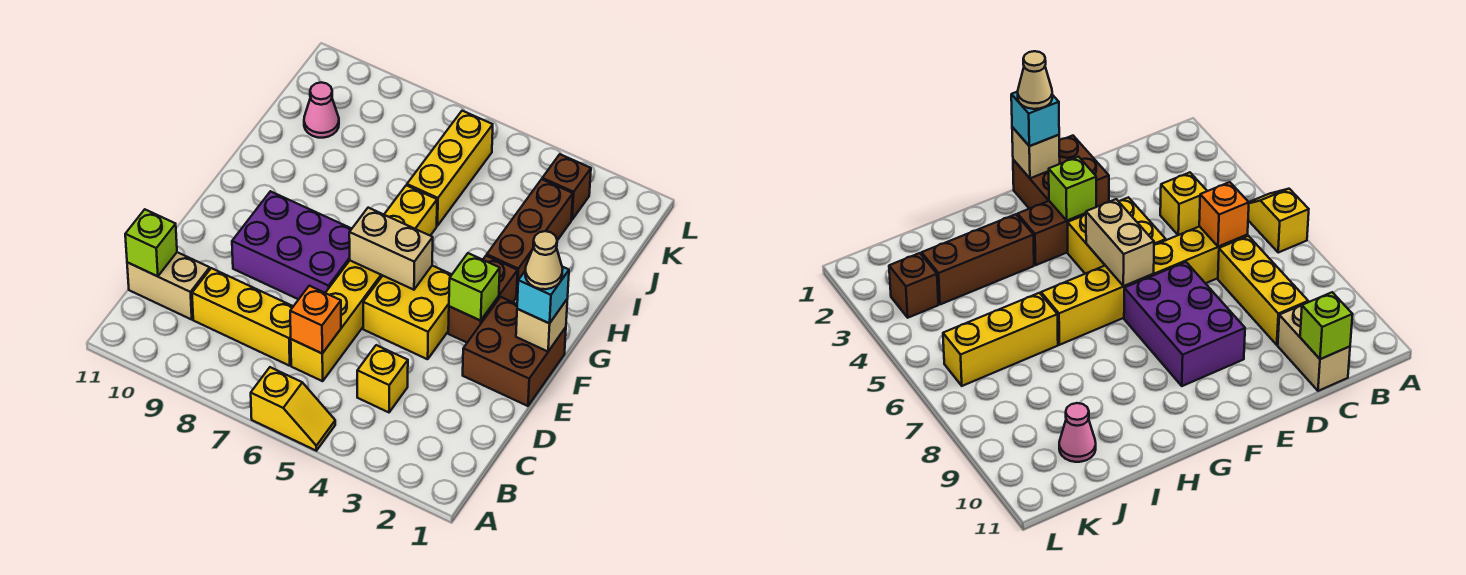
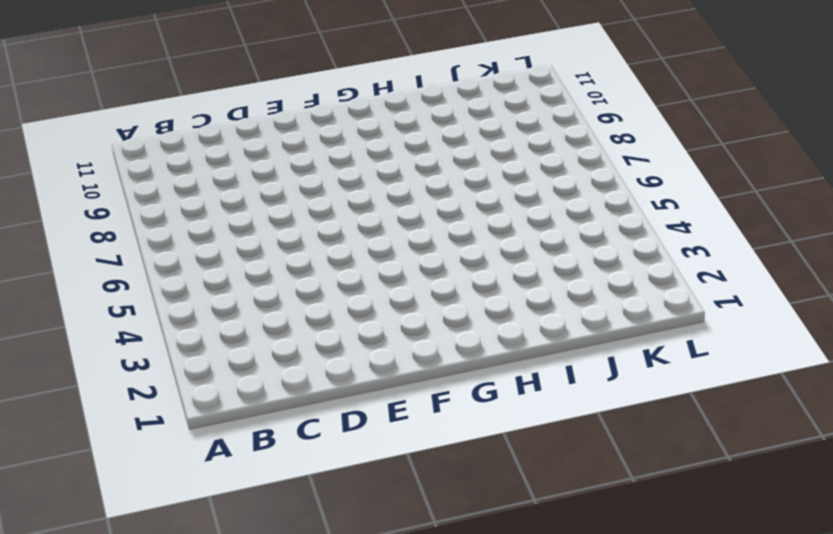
none -> yellow slope A5:A6 level 1 top 6
none -> yellow brick C4 level 1
none -> yellow brick C6:H6 level 1

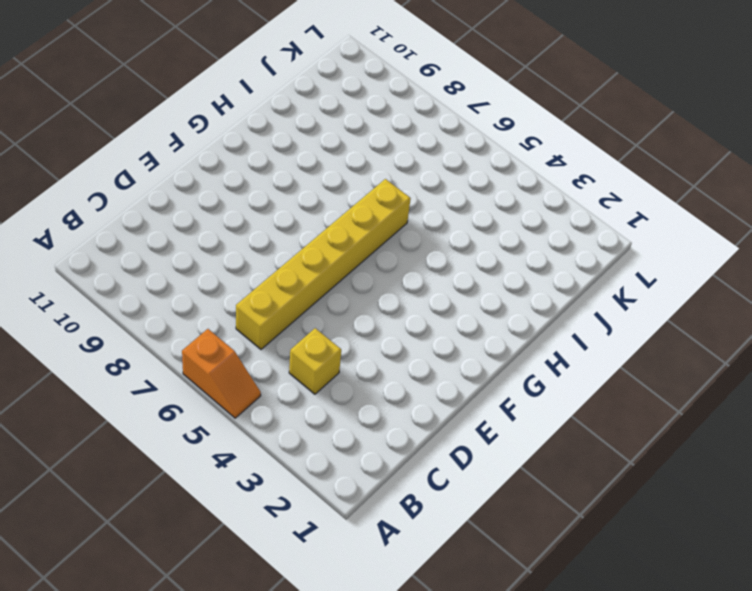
orange slope A5:A6 level 1 top 6 -> yellow slope A5:A6 level 1 top 6
none -> yellow brick C7:C9 level 1
none -> tan brick C10:C11 level 1
none -> brown brick E1:F2 level 1

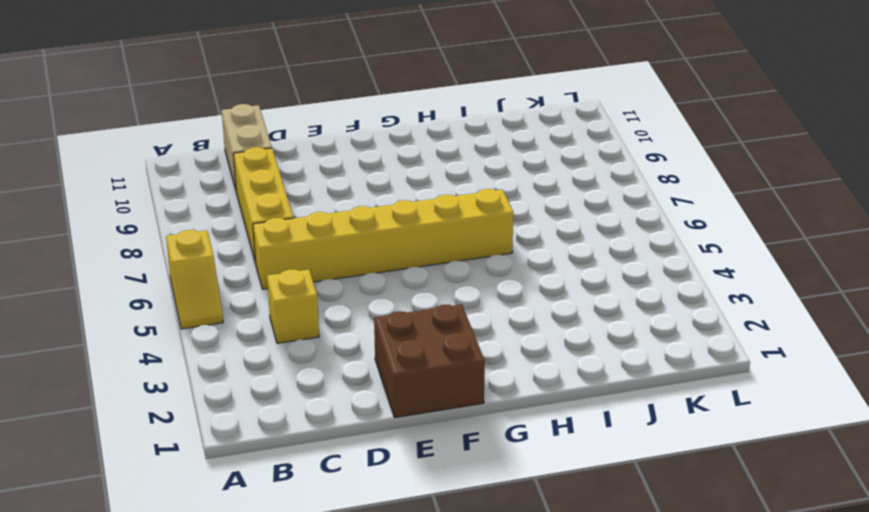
none -> yellow brick E4:F5 level 1
none -> purple brick E7:F9 level 1
none -> brown brick F3:G3 level 1

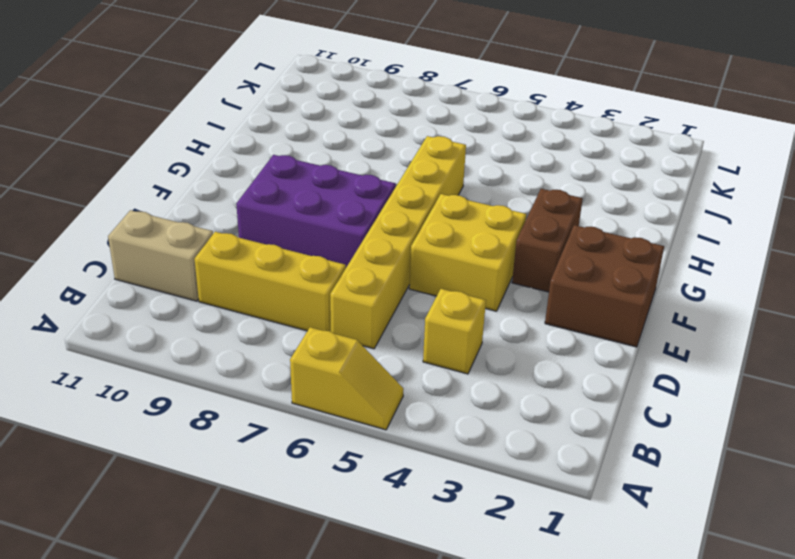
none -> brown brick H3:J3 level 1
none -> yellow brick I6:K6 level 1
none -> pink cone J10 level 1

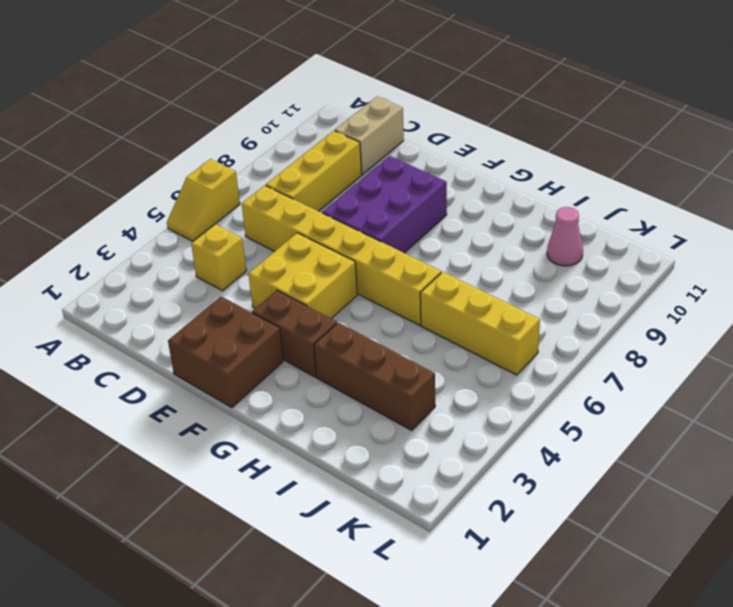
none -> brown brick K3 level 1
none -> orange brick C6 level 2
none -> lime brick C11 level 2

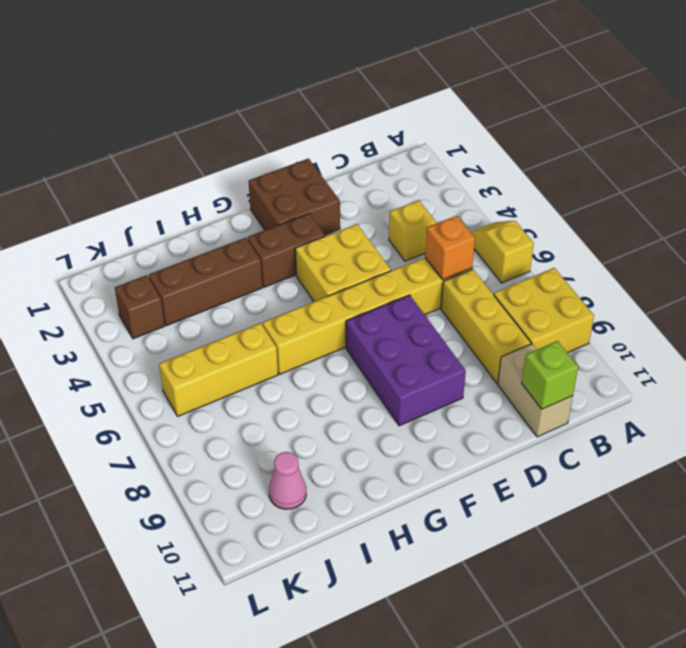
yellow brick A8:B9 level 1 -> none
none -> tan brick F1 level 2
none -> lime brick F3 level 2
none -> tan brick F5:F6 level 2

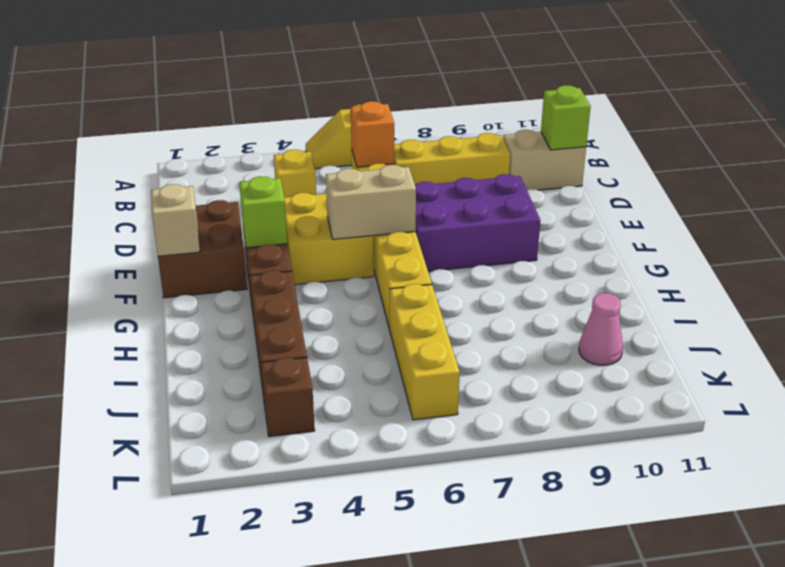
none -> cyan brick F1 level 3
none -> tan cone F1 level 4

